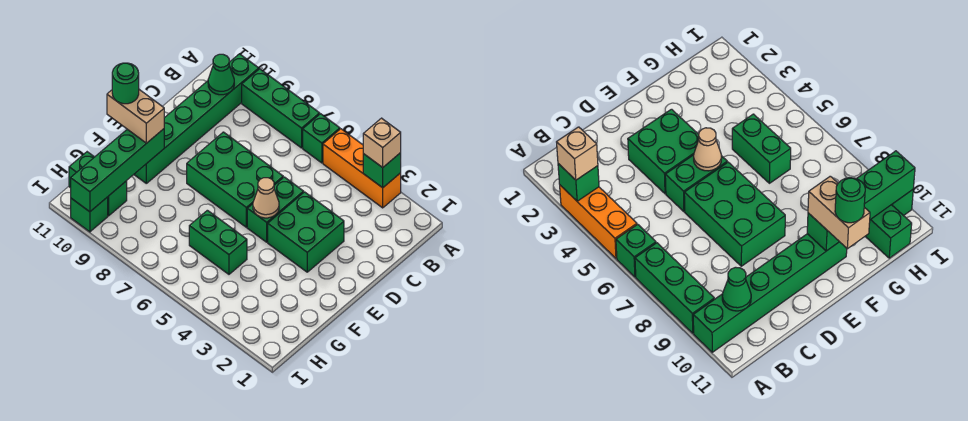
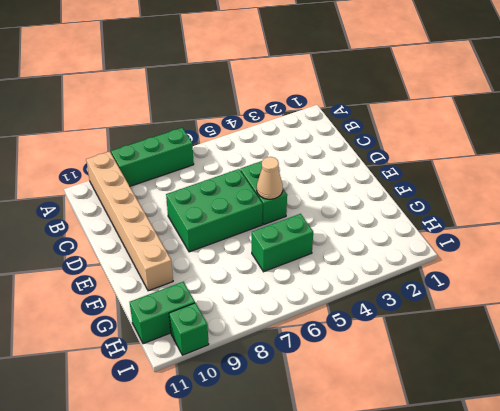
tan brick A10:F10 level 1 -> green brick A10:F10 level 1
none -> orange brick A3:A5 level 1
none -> green brick A6 level 1
none -> green brick D3:E4 level 1

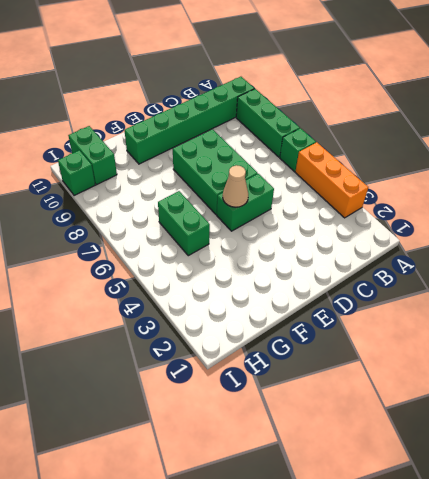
none -> green brick D3:E4 level 1
none -> green brick A3 level 2
none -> green cone B10 level 2

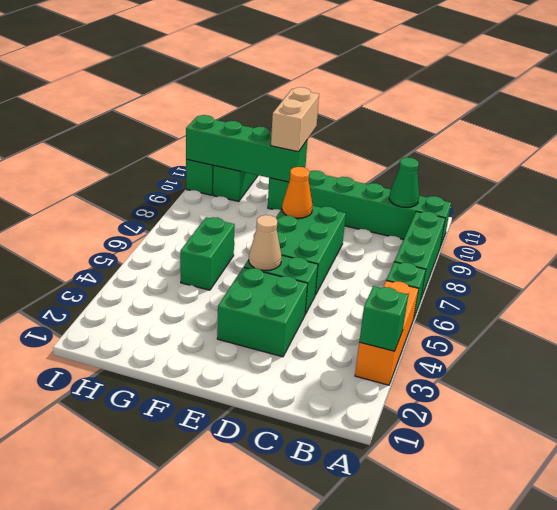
orange cone E8 level 2 -> none
none -> tan brick A3 level 3
none -> green round brick F11 level 4

